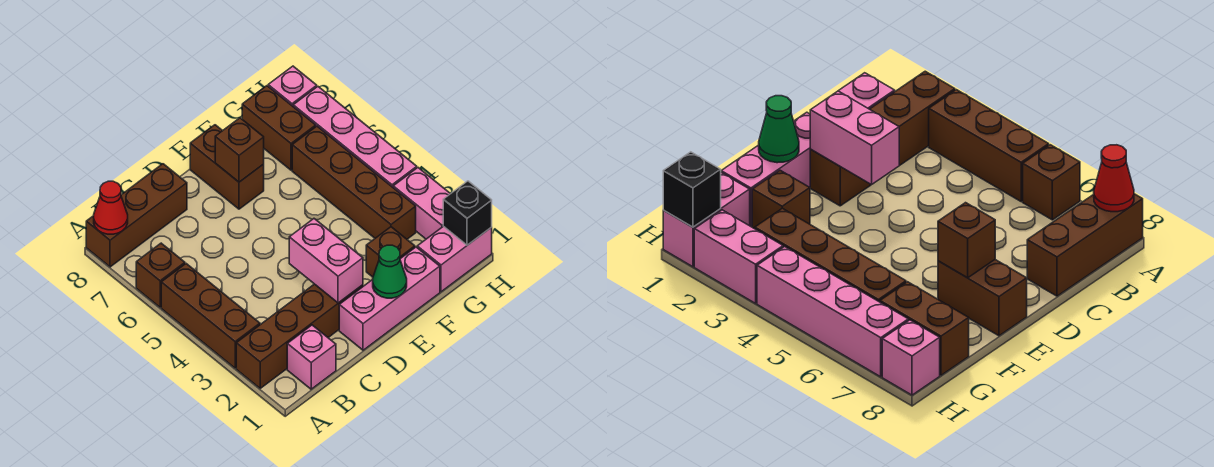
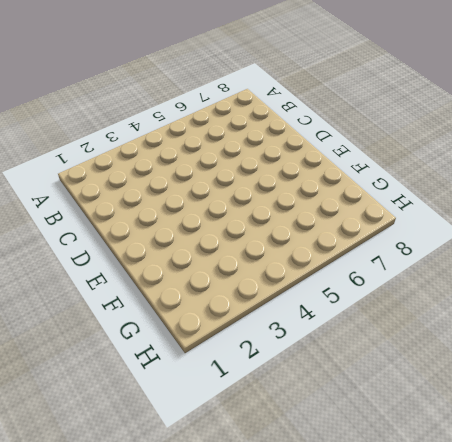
none -> brown brick A2:D2 level 1
none -> brown brick A3:A5 level 1
none -> brown brick A6 level 1

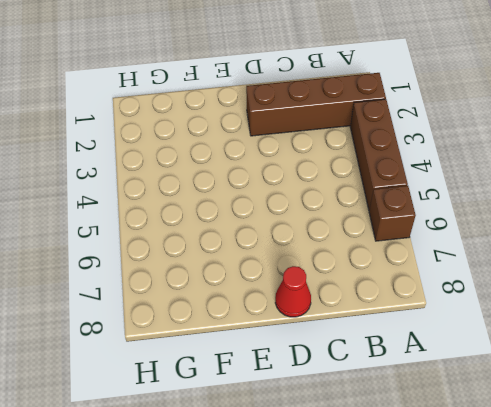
red cone D8 level 1 -> red cone A8 level 2
none -> brown brick A8:C8 level 1
none -> pink brick B1 level 1
none -> pink brick D1:F1 level 1

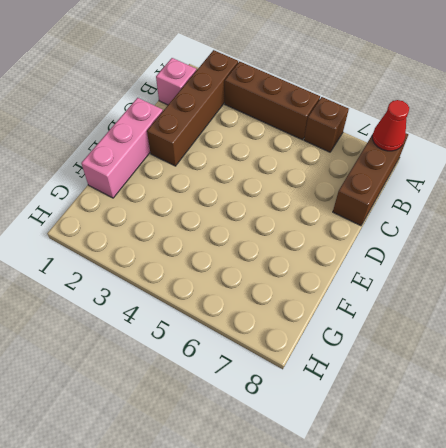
none -> brown brick E7:E8 level 1
none -> brown brick F2 level 1
none -> pink brick G1:H1 level 1

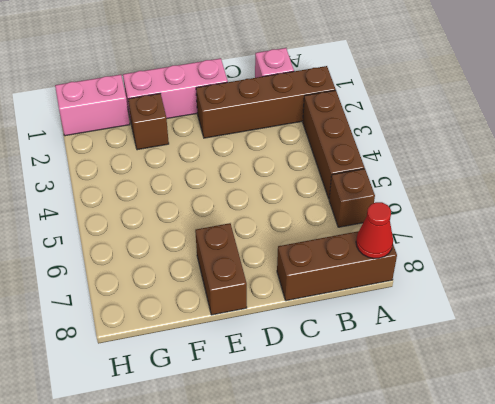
none -> brown brick G3:G6 level 1
none -> brown brick G7:G8 level 1
none -> pink brick H2:H3 level 1

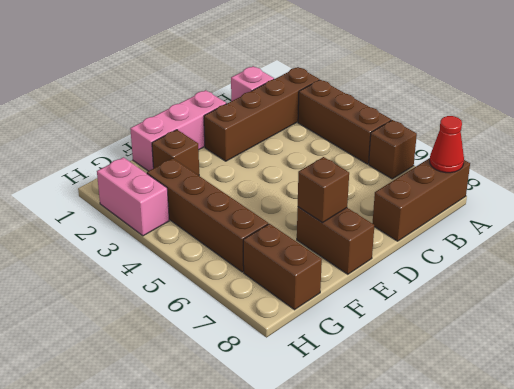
none -> pink brick G1:H1 level 1
none -> pink brick H4:H7 level 1
none -> pink brick H8 level 1

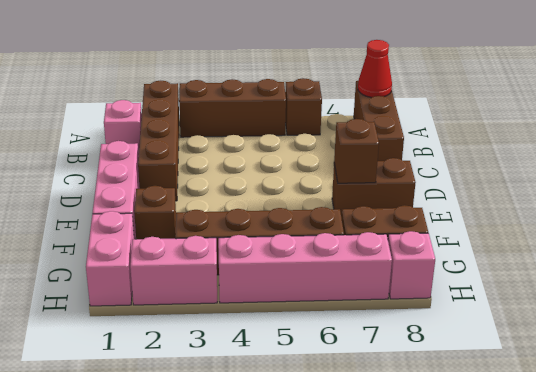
none -> pink brick D2:D3 level 2
none -> green cone E1 level 2
none -> black brick H1 level 2

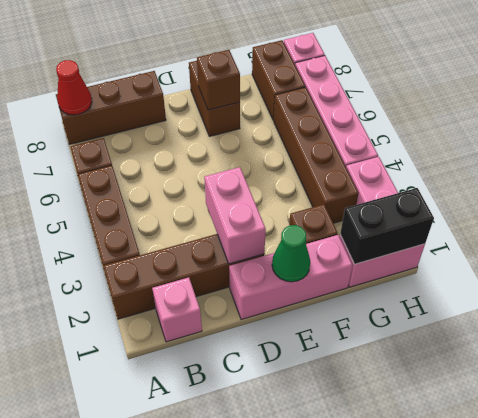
black brick G1:H1 level 2 -> black brick H1 level 2

